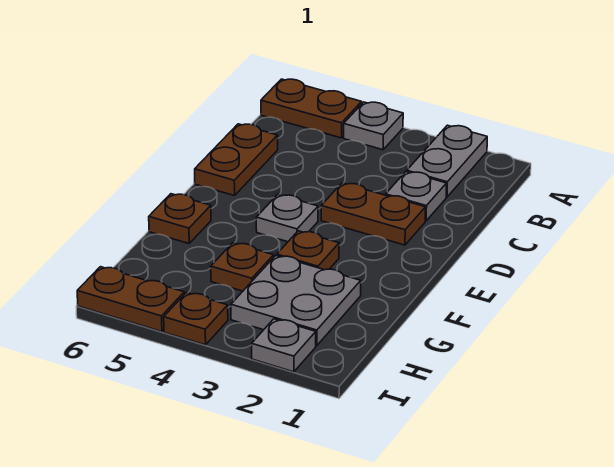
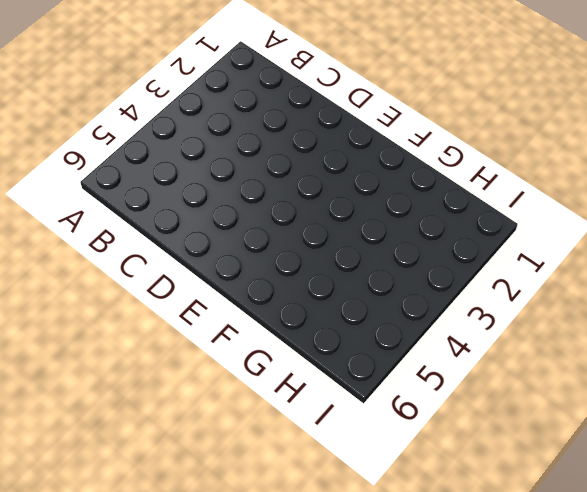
none -> grey plate A2:B2 level 1
none -> grey plate A4 level 1
none -> brown plate A5:A6 level 1

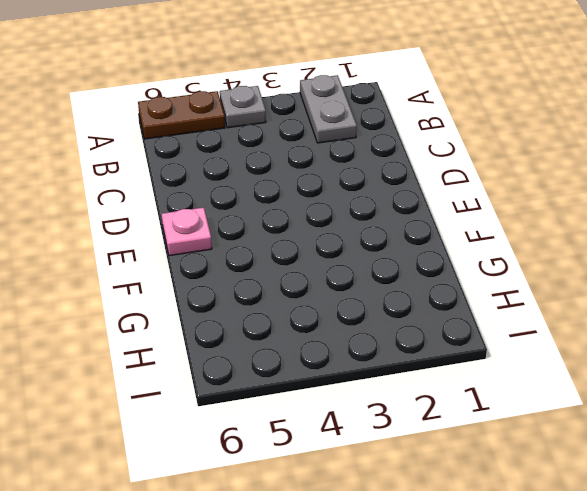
pink plate E6 level 1 -> none
none -> grey plate C2 level 1
none -> brown plate C6:D6 level 1
none -> brown plate D2:D3 level 1

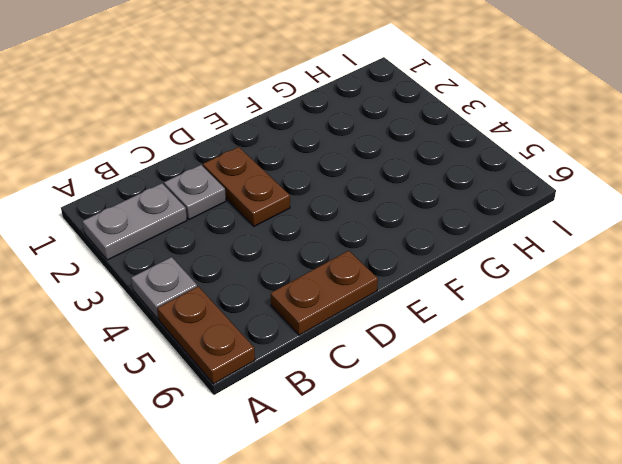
none -> grey plate E4 level 1
none -> brown plate F3 level 1
none -> brown plate F6 level 1

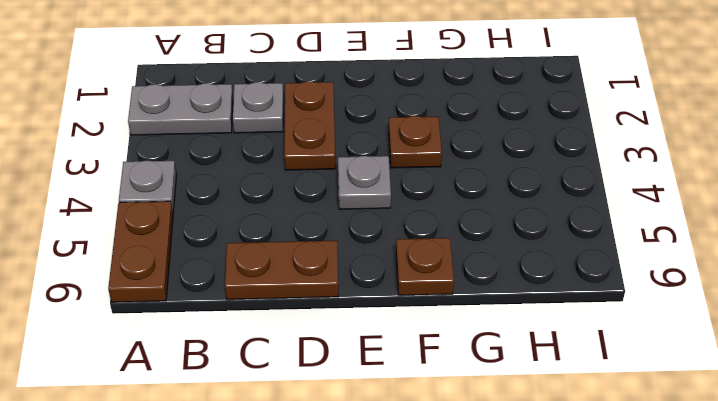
none -> grey plate G2:H3 level 1
none -> brown plate G4 level 1
none -> grey plate I2 level 1

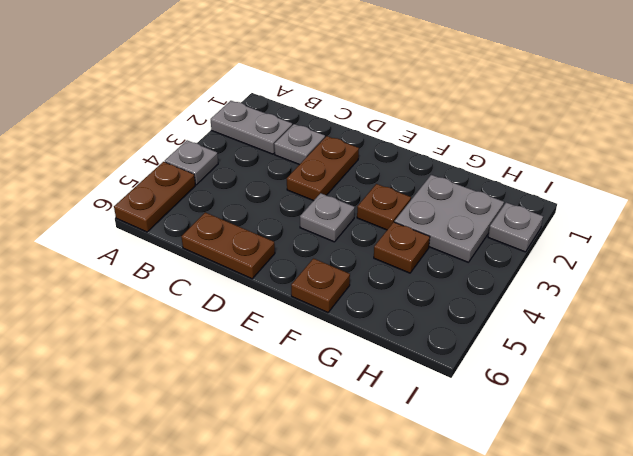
none -> brown plate I4 level 1
none -> brown plate I5:I6 level 1

